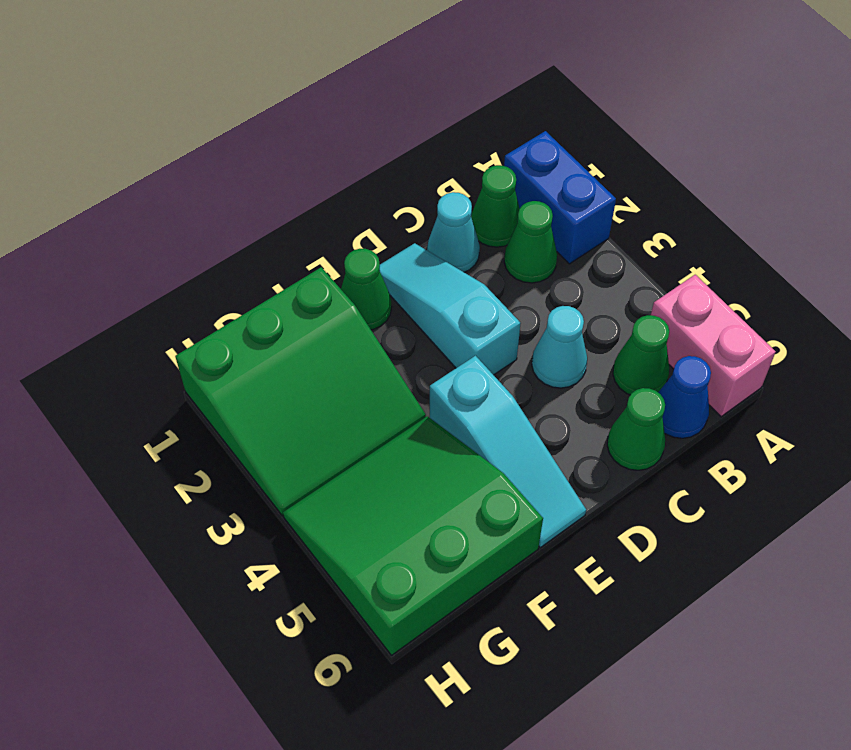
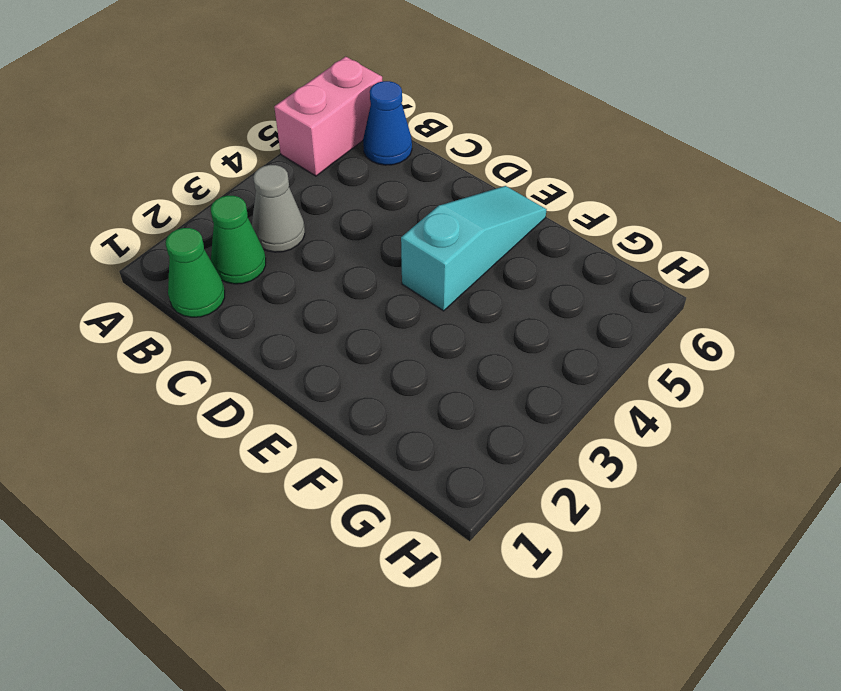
grey cone B3 level 1 -> none
none -> blue brick A1:A2 level 1
none -> green cone B5 level 1
none -> cyan cone C1 level 1

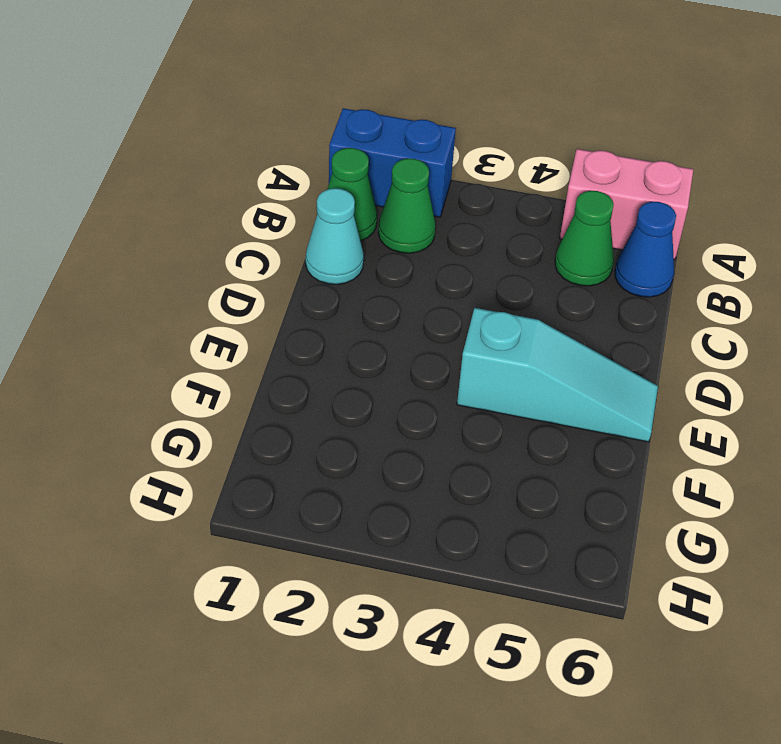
none -> cyan cone C4 level 1
none -> green cone C6 level 1
none -> cyan slope D1:D3 level 1 top 3

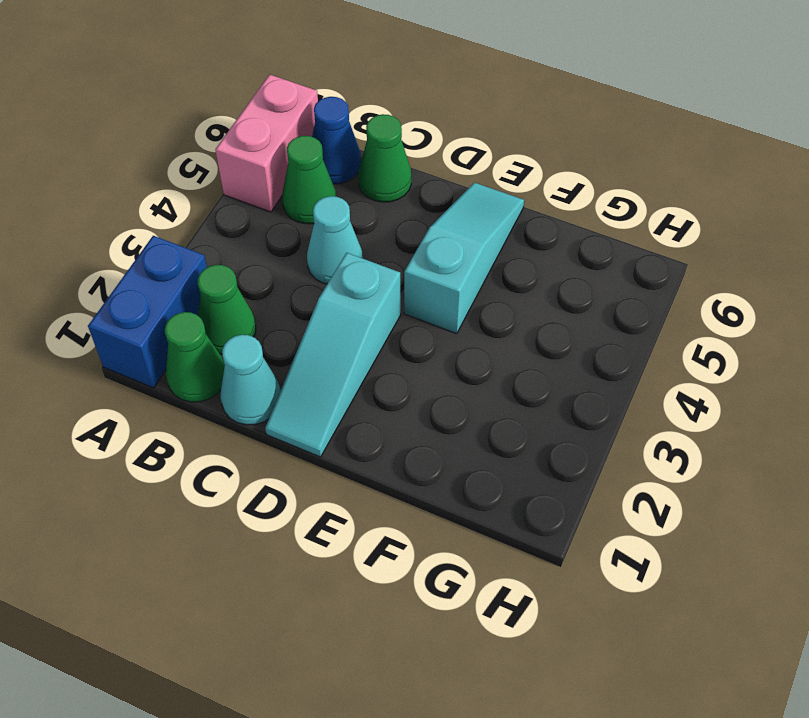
none -> green cone E1 level 1
none -> green slope F1:H3 level 1 top 1
none -> green slope F4:H6 level 1 top 6

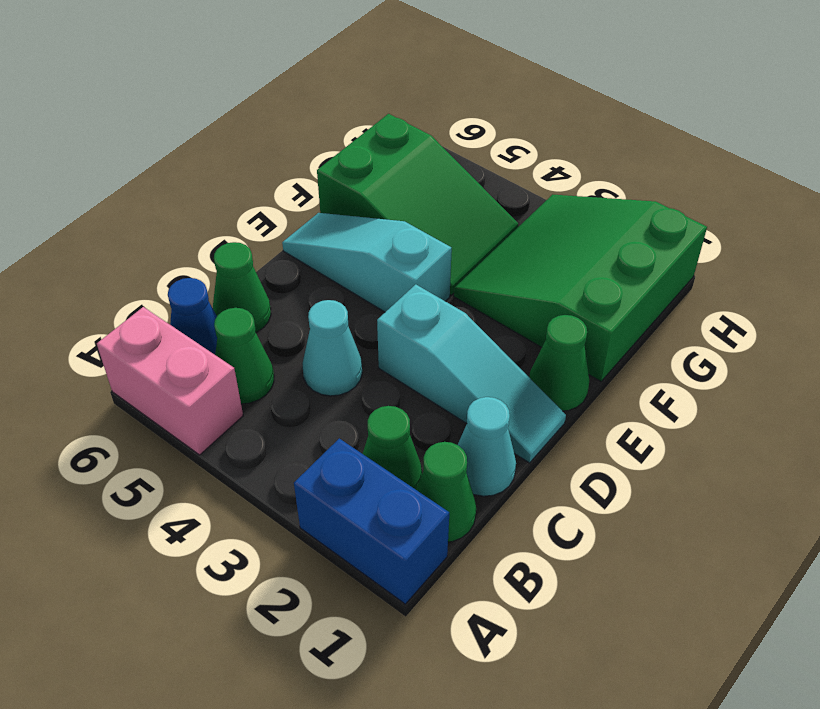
green slope F4:G6 level 1 top 6 -> green slope F4:H6 level 1 top 6

